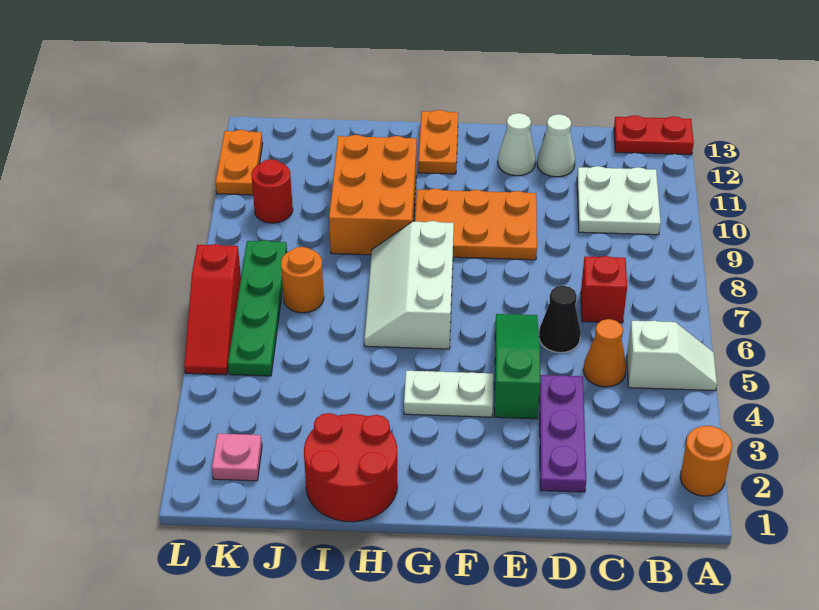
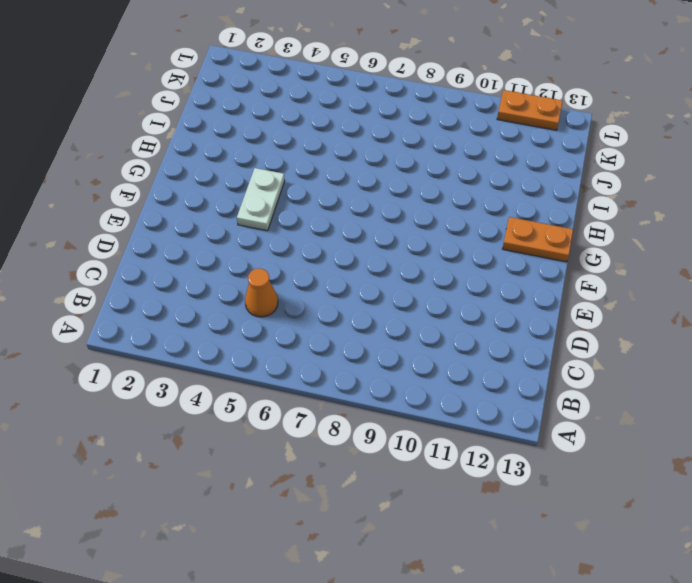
none -> orange round brick A2 level 1
none -> white slope A5:B5 level 1 top B
none -> red plate A13:B13 level 1

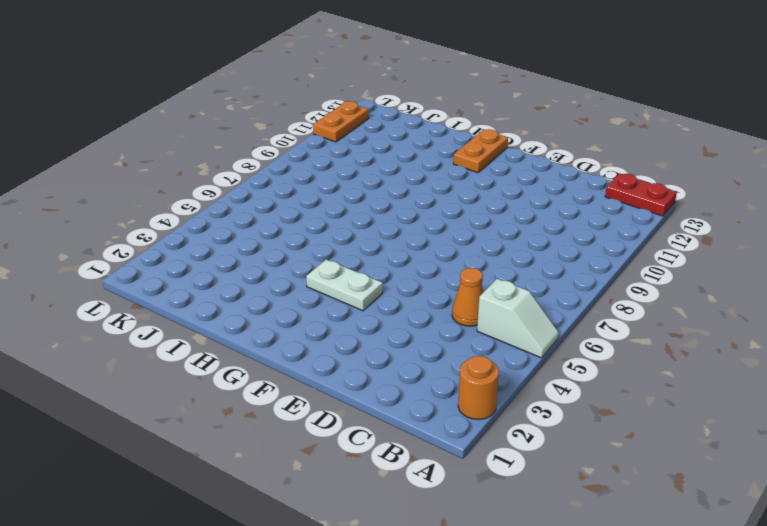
none -> white plate B10:C11 level 1
none -> red brick C7 level 1
none -> purple plate D2:D4 level 1

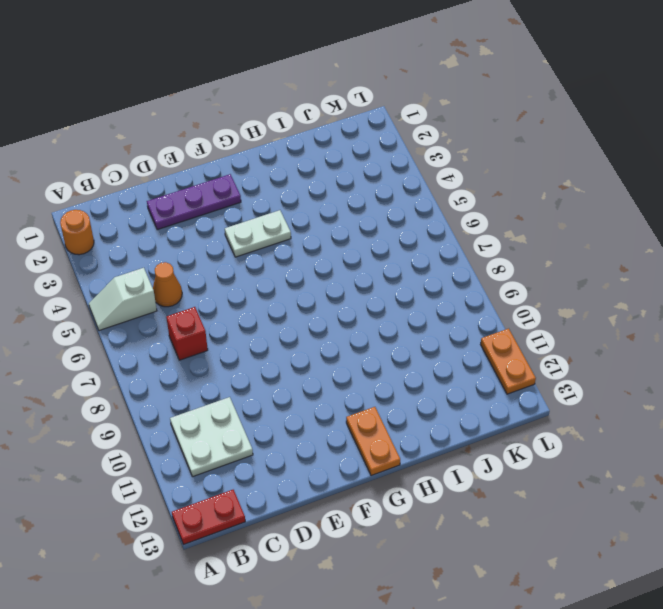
purple plate D2:F2 level 1 -> purple plate D2:D4 level 1
none -> black cone D6 level 1
none -> white cone D12 level 1
none -> green slope E4:E6 level 1 top 4

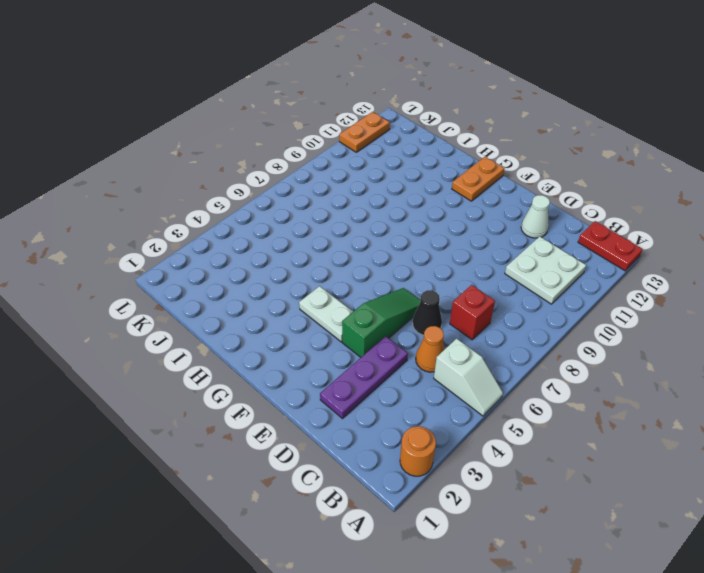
none -> orange plate E9:G10 level 1
none -> white cone E12 level 1
none -> white slope G6:H8 level 1 top G

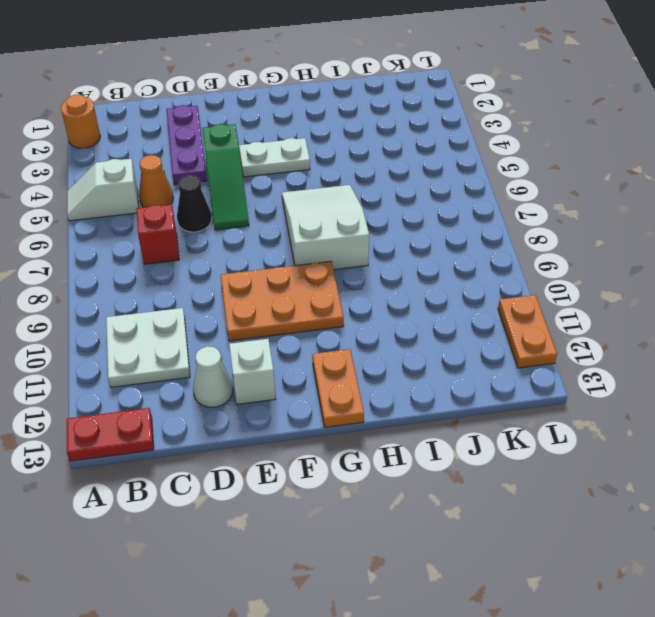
white brick E12 level 1 -> white cone E12 level 1
white slope G6:H8 level 1 top 8 -> white slope G6:H8 level 1 top G
none -> red round brick H1:I2 level 1
none -> orange brick H9:I11 level 1
none -> orange round brick J7 level 1

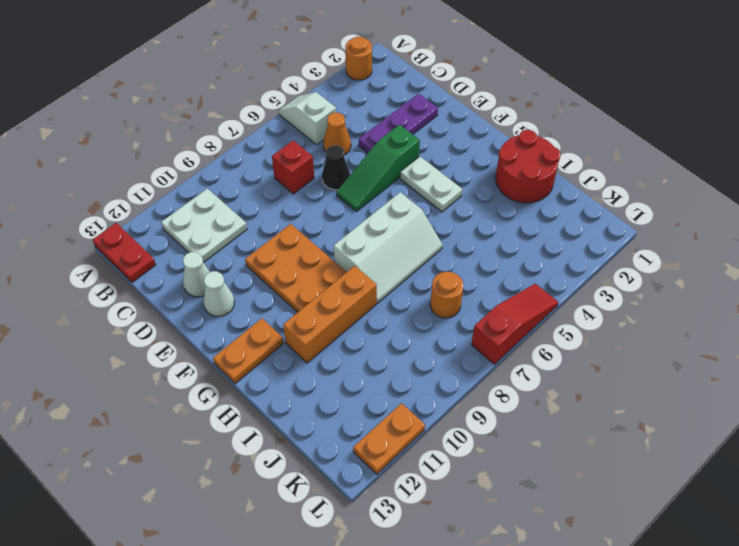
orange brick H9:H11 level 1 -> orange brick H9:I11 level 1
none -> pink plate K2 level 1
none -> green plate K5:K8 level 1
none -> red round brick K10 level 1

